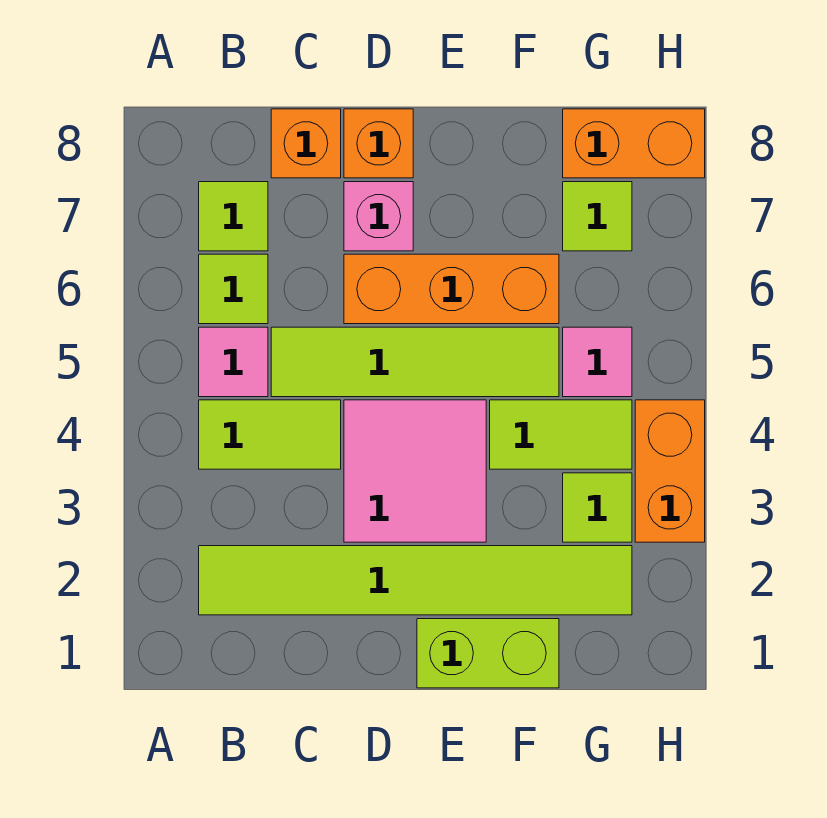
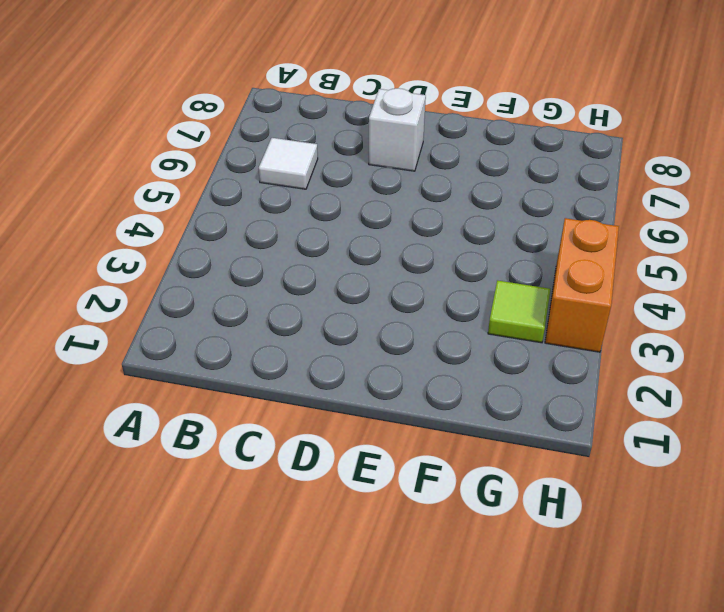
white tile B6 level 1 -> lime tile B6 level 1
white brick D7 level 1 -> pink brick D7 level 1
none -> lime tile B2:G2 level 1
none -> lime tile B4:C4 level 1
none -> pink tile B5 level 1

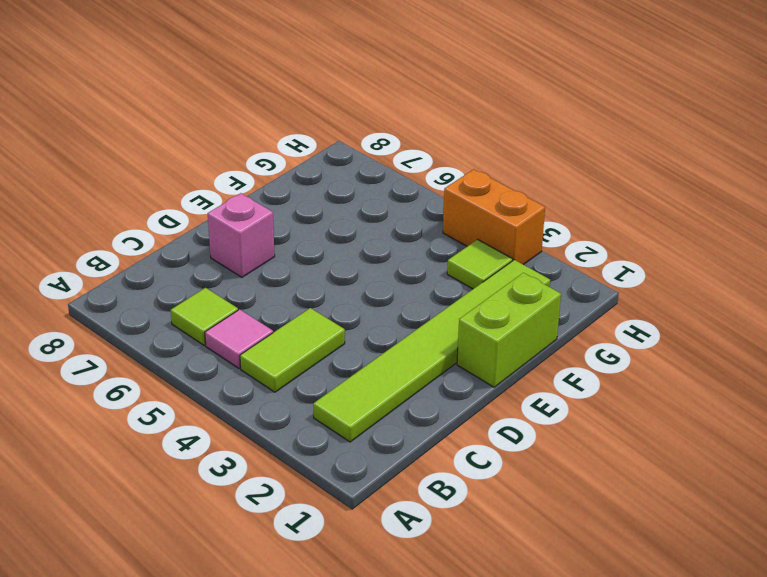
none -> lime tile B7 level 1
none -> lime tile C5:F5 level 1
none -> orange brick C8 level 1

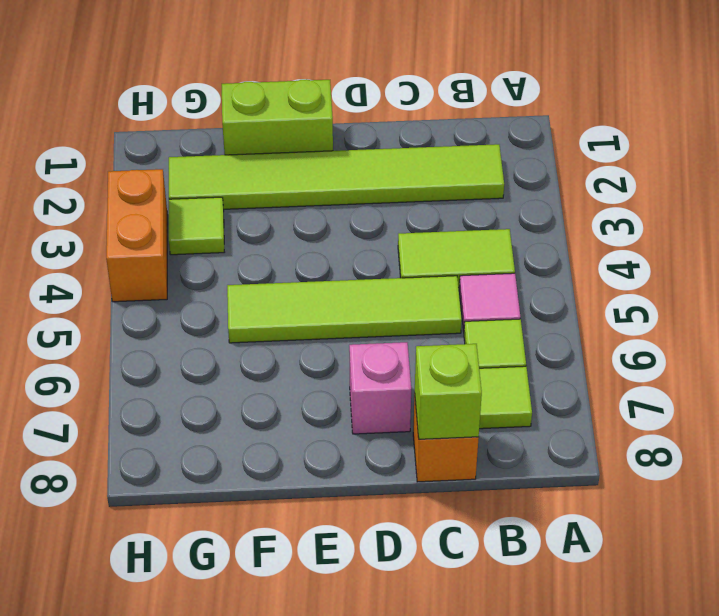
lime brick C8 level 2 -> none
none -> pink tile D3:E4 level 1
none -> orange brick D6:F6 level 1
none -> orange brick D8 level 1

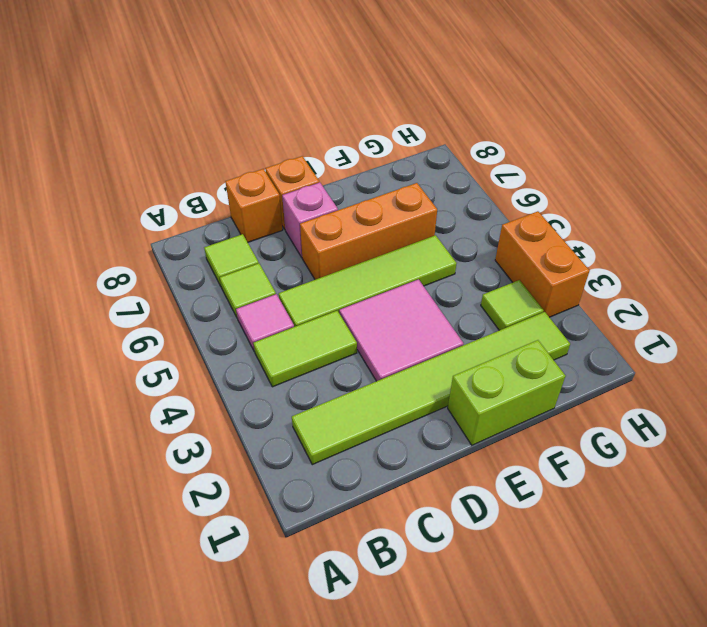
none -> lime tile F4:G4 level 1
none -> pink tile G5 level 1
none -> lime tile G7 level 1

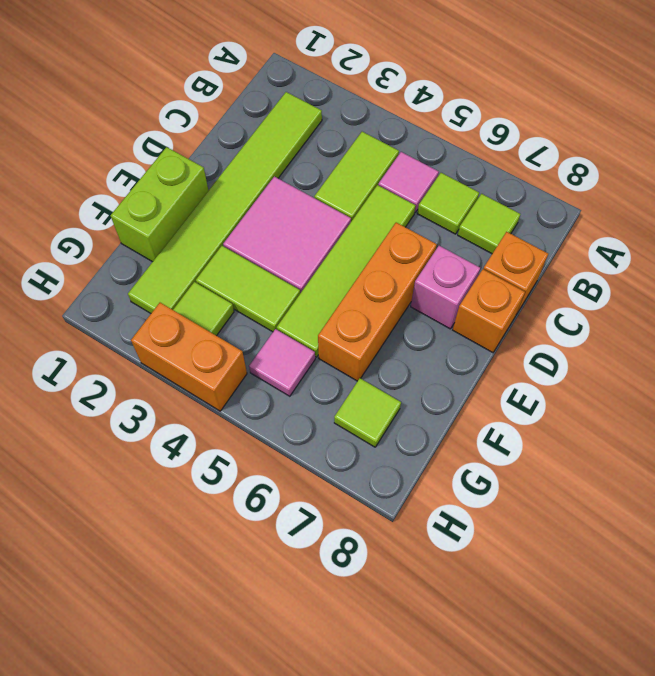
lime tile F3:F4 level 1 -> lime tile F4:G4 level 1
none -> orange brick G8:H8 level 1

